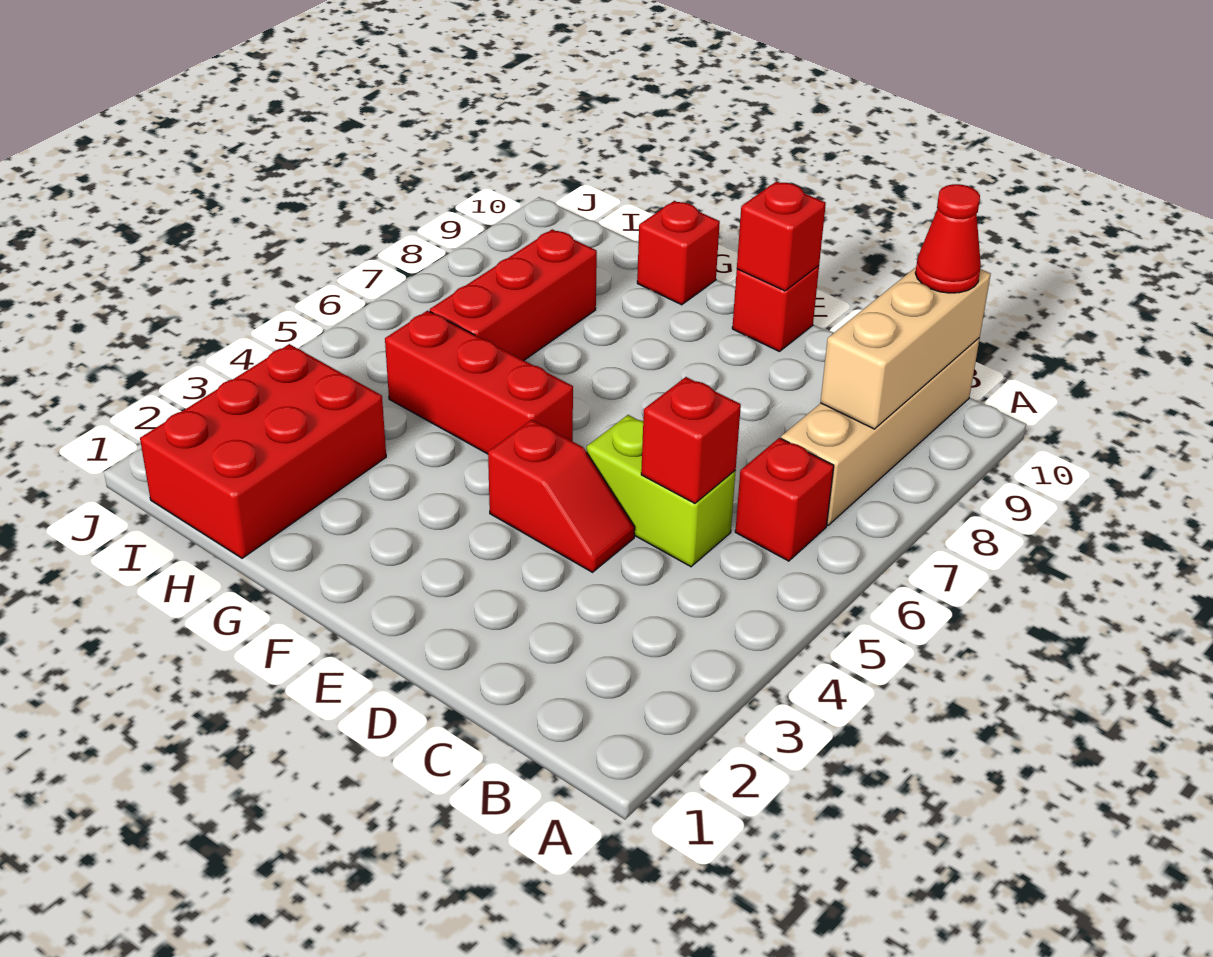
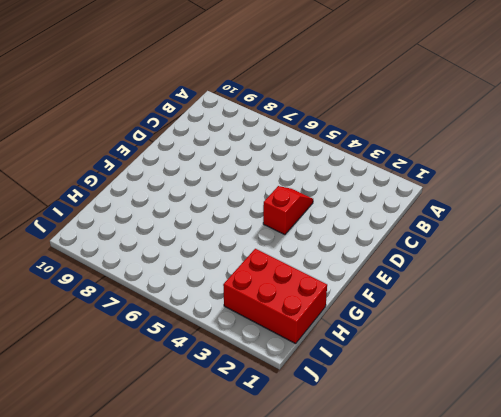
none -> red brick B6 level 1
none -> tan brick B7:B10 level 1
none -> lime brick C5:D5 level 1

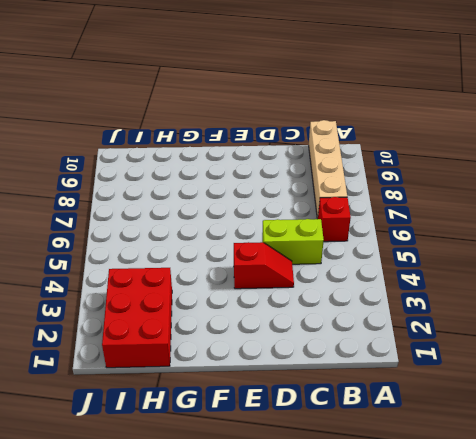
none -> red brick E10 level 1
none -> red brick F5:H5 level 1
none -> red brick G10 level 1

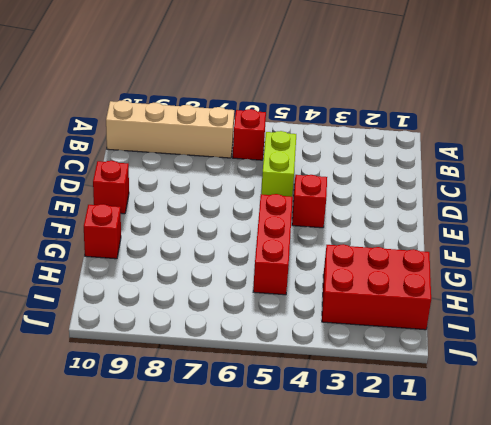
none -> red brick H6:H8 level 1
none -> tan brick B8:B10 level 2
none -> red brick C5 level 2

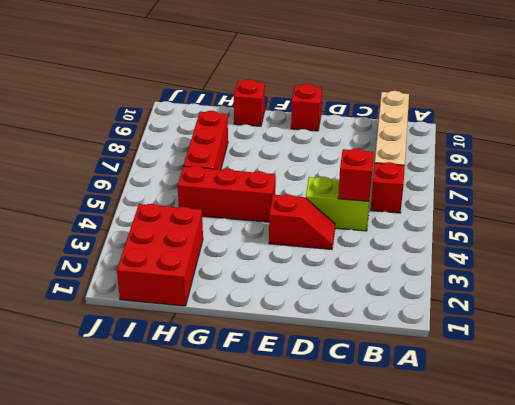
none -> tan brick B8:B10 level 2
none -> red brick E10 level 2
none -> red cone B10 level 3

